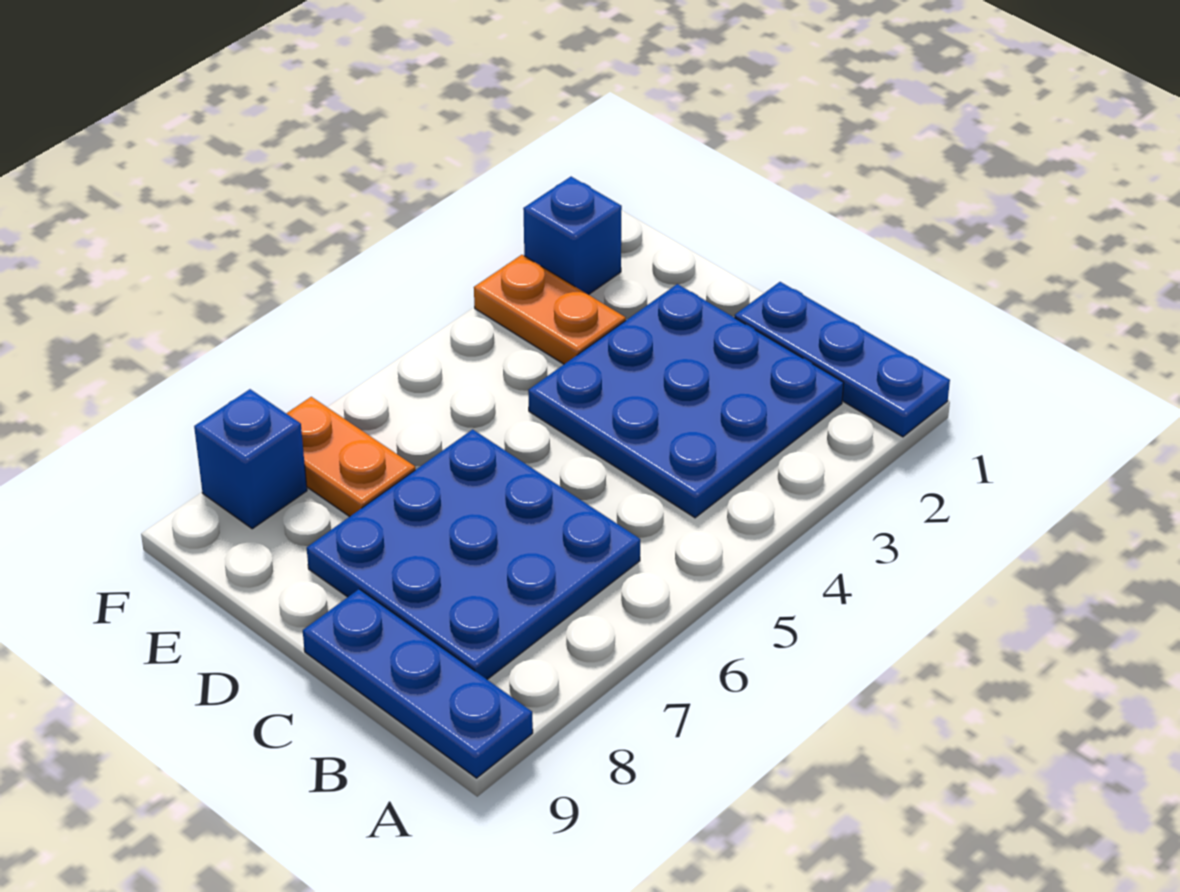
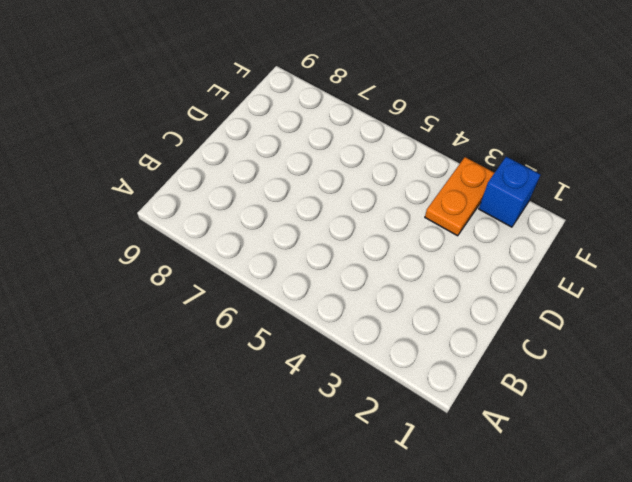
none -> blue plate A1:C1 level 1
none -> blue plate A9:C9 level 1

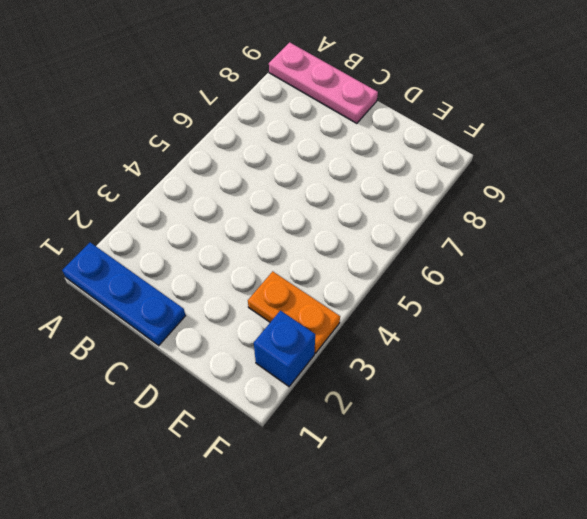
pink plate A9:C9 level 1 -> blue plate A9:C9 level 1
none -> blue plate B2:D4 level 1
none -> blue plate B6:D8 level 1

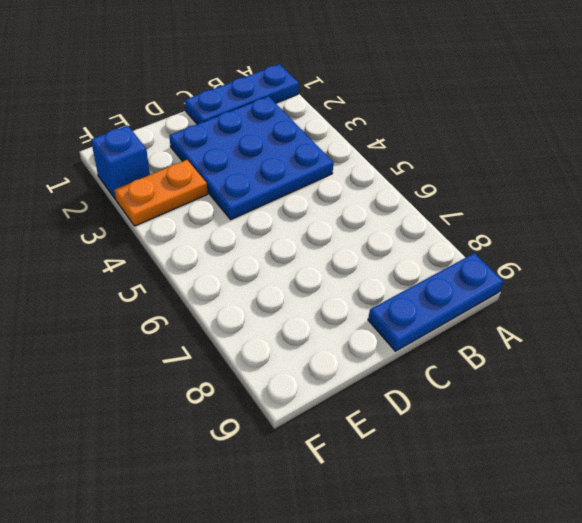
none -> blue plate B6:D8 level 1
none -> orange plate E7:F7 level 1

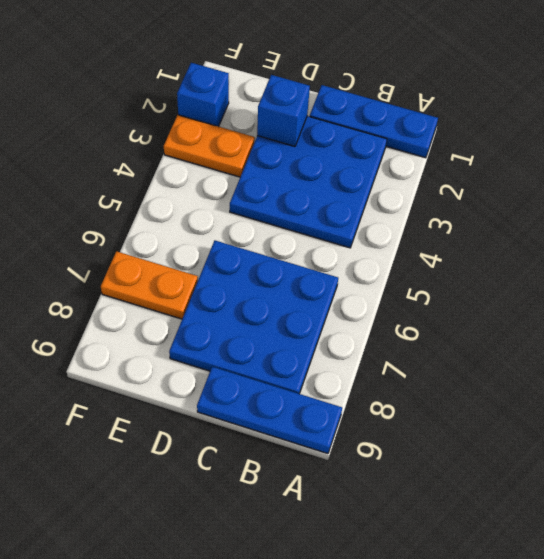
blue brick D2 level 2 -> blue brick F8 level 1

